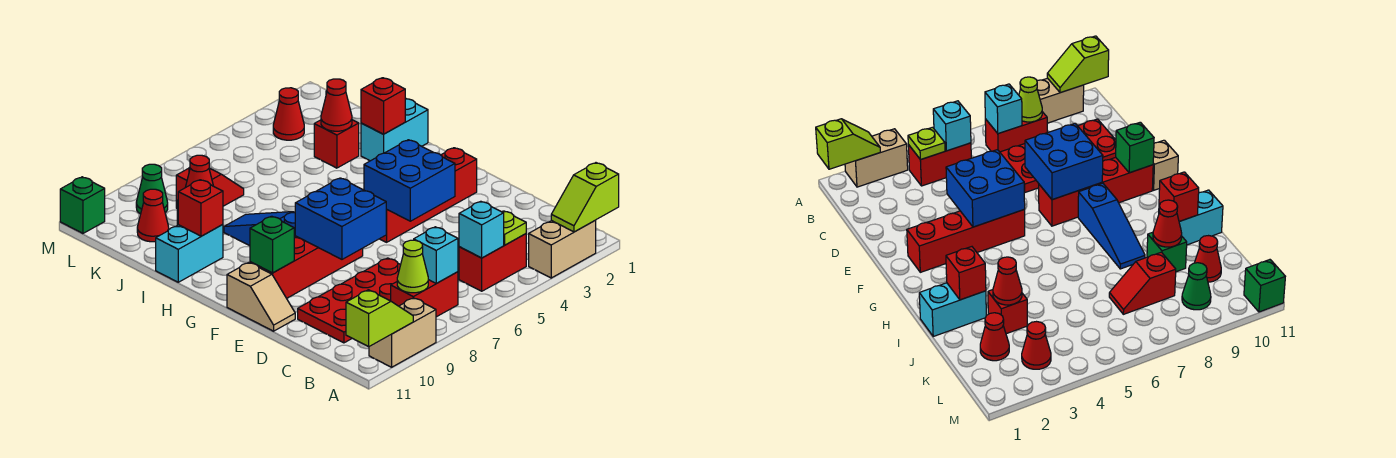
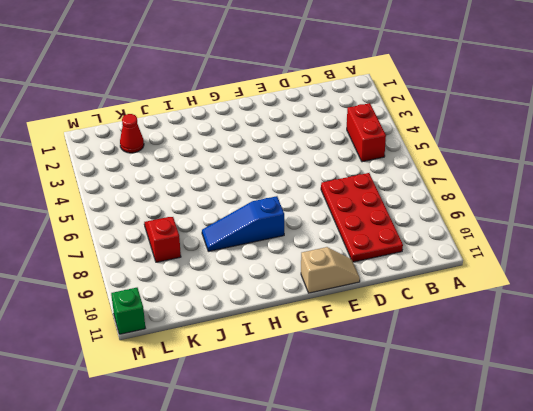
none -> tan brick A2:A3 level 1
none -> tan brick A9:A10 level 1
none -> red brick B7:B8 level 1
none -> red brick F2:F5 level 1

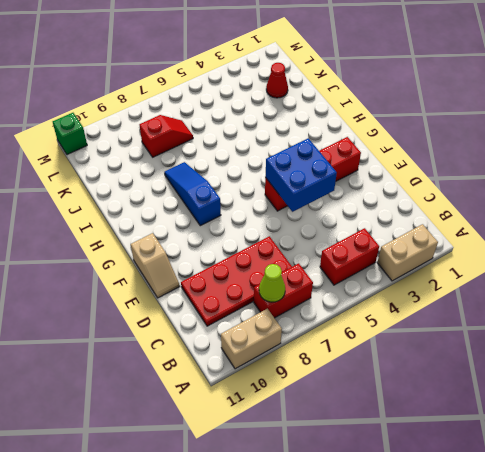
none -> red brick F7:F10 level 1
none -> cyan brick I1:I2 level 1
none -> cyan brick I10:I11 level 1
none -> red brick J3 level 1

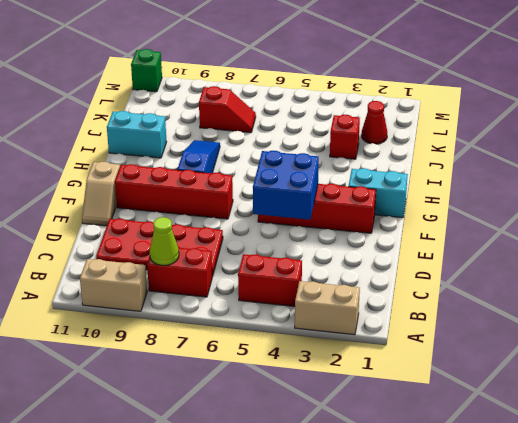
cyan brick G1:G2 level 1 -> cyan brick I1:I2 level 1
none -> green brick J9 level 1
none -> red cone K10 level 1
none -> red cone L3 level 1
none -> green cone L9 level 1

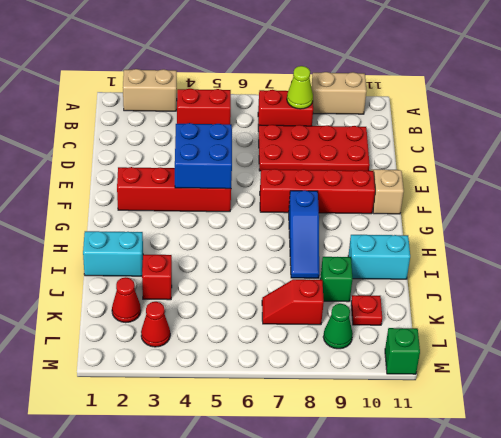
red plate K10 level 1 -> red cone K10 level 1
none -> lime slope A1:A2 level 2 top 1
none -> lime slope A10:A11 level 2 top 11
none -> lime plate B4 level 2
none -> cyan brick B5 level 2

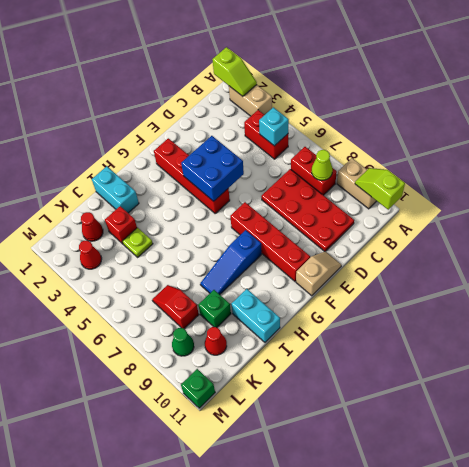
lime plate J4 level 1 -> lime plate B4 level 2
none -> cyan brick B7 level 2
none -> blue brick E7:F8 level 2
none -> green brick F10 level 2
none -> red brick I2 level 2

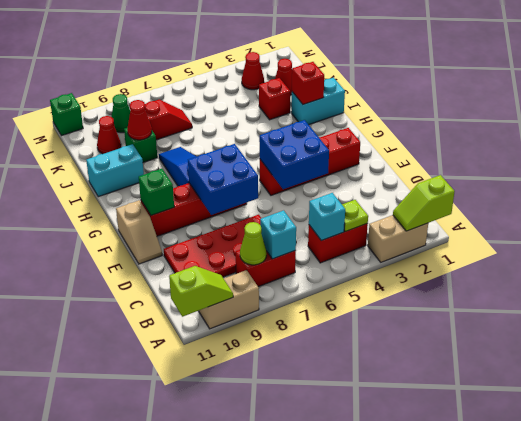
none -> red brick I10 level 2
none -> red cone J3 level 2

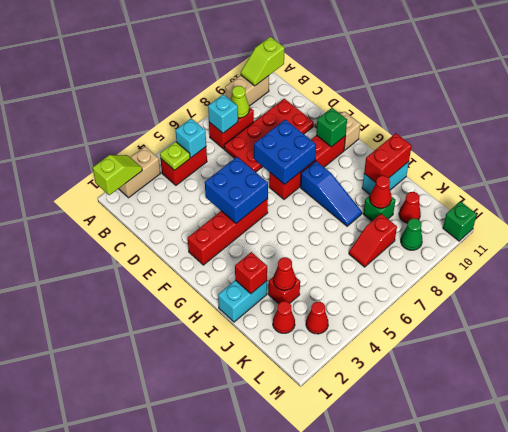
red brick I10:I11 level 2 -> red brick I10 level 2

